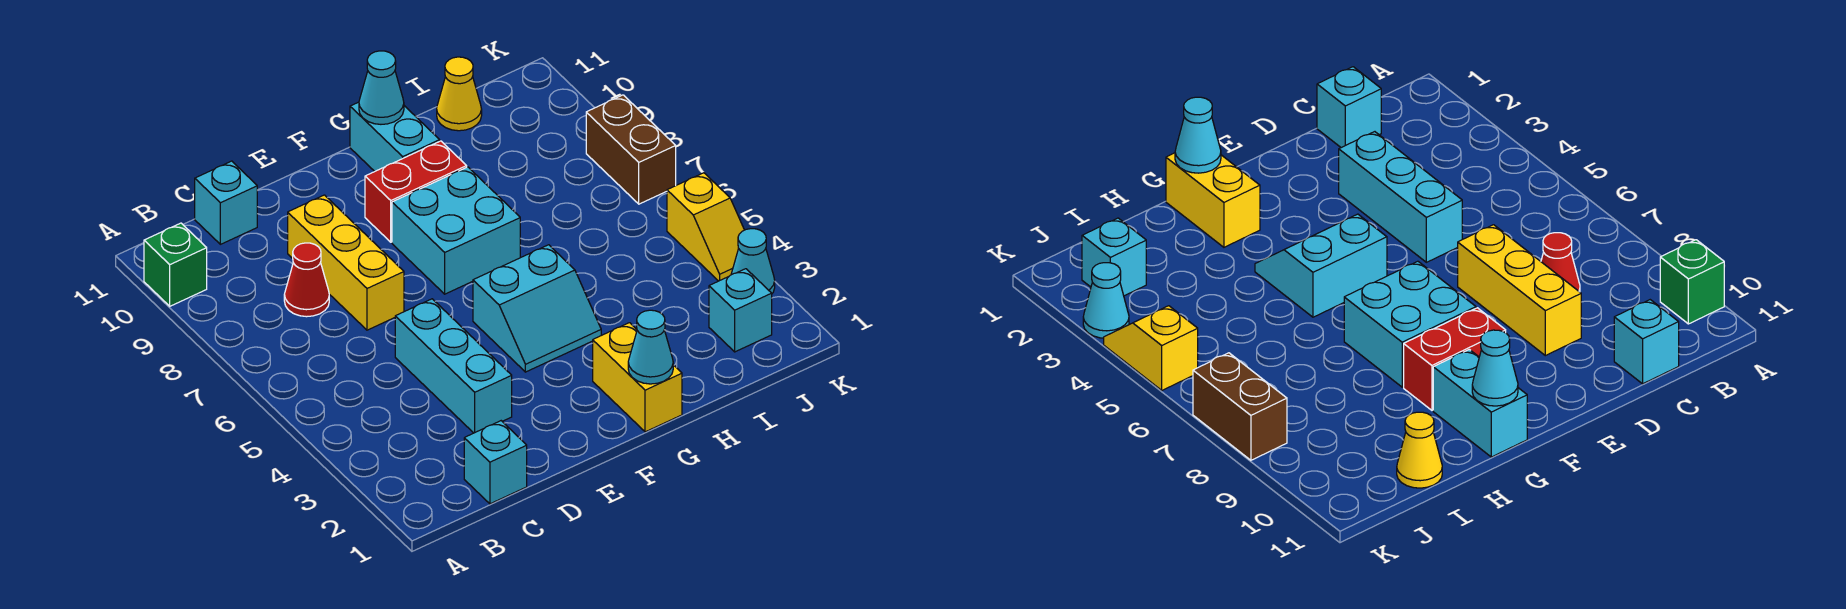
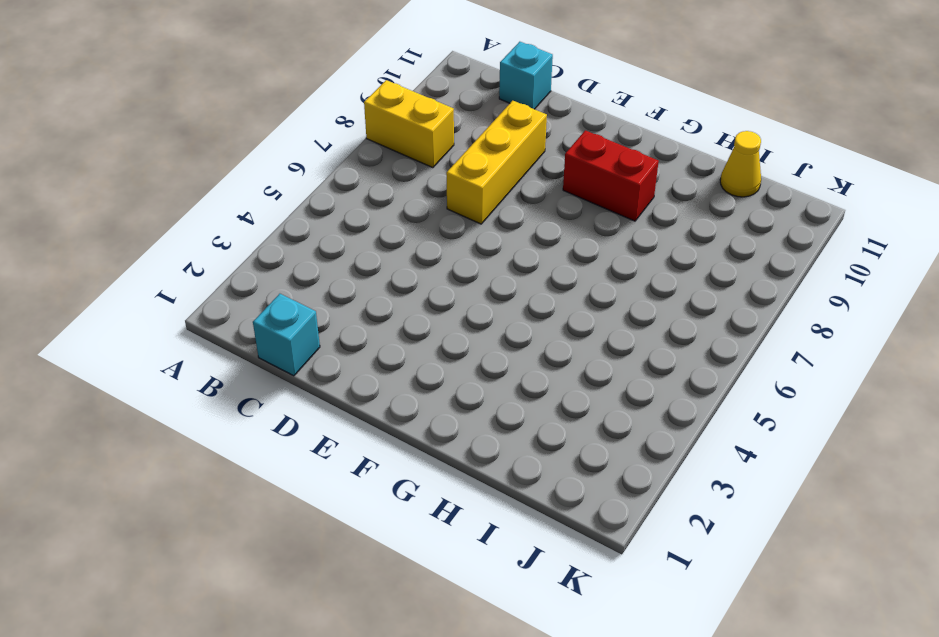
yellow brick A8:B8 level 1 -> yellow brick G1:G2 level 1
none -> green brick A10 level 1
none -> red cone C8 level 1
none -> cyan brick D3:D5 level 1

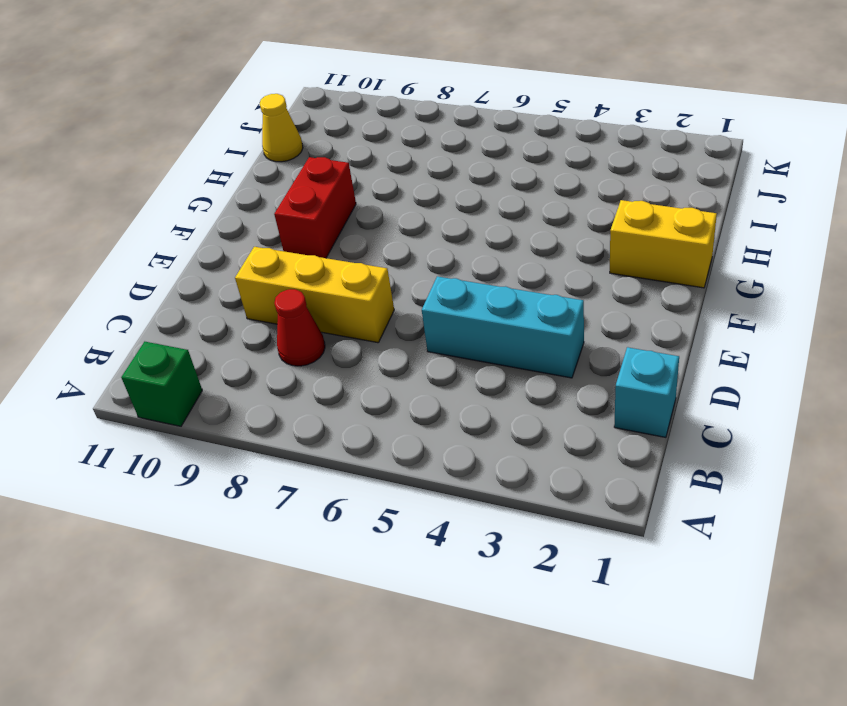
none -> cyan brick C11 level 1
none -> cyan slope F4:G5 level 1 top 5
none -> cyan brick F7:G8 level 1

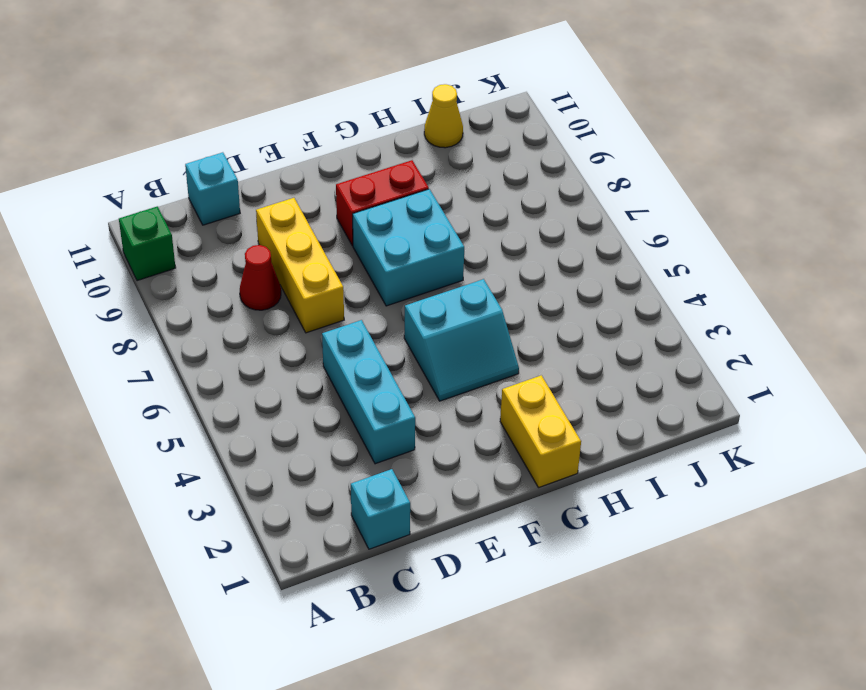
none -> cyan brick G10:G11 level 1
none -> cyan brick J2 level 1
none -> cyan cone K3 level 1

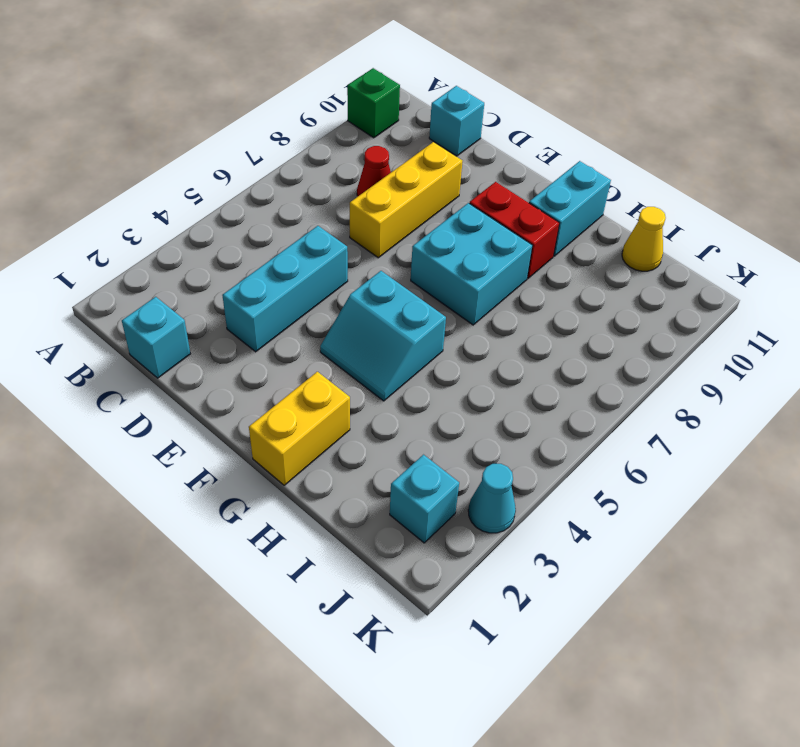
none -> yellow slope K4:K5 level 1 top 5
none -> brown brick K7:K8 level 1
none -> cyan cone G1 level 2

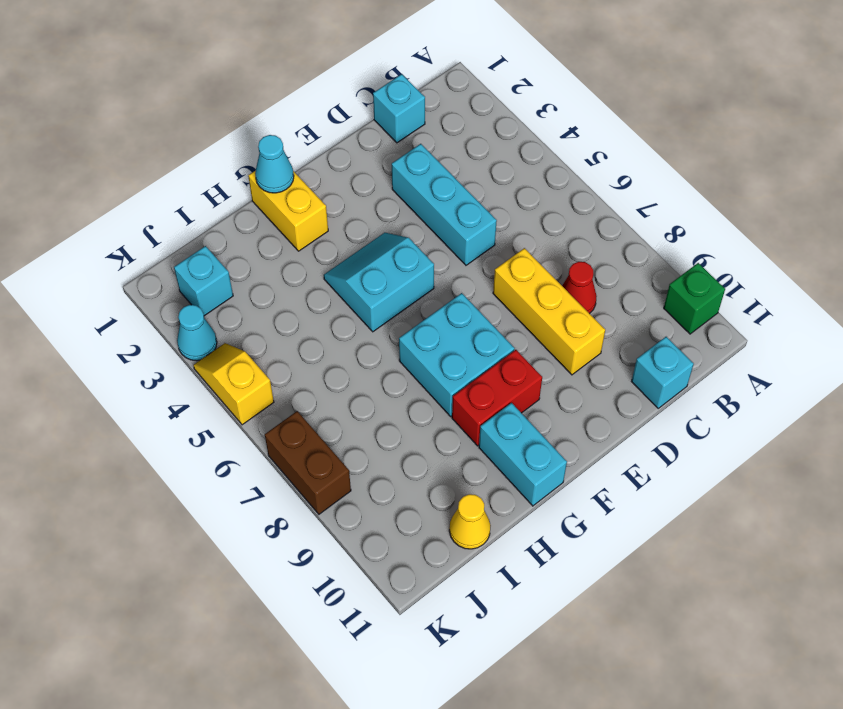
none -> cyan cone G11 level 2

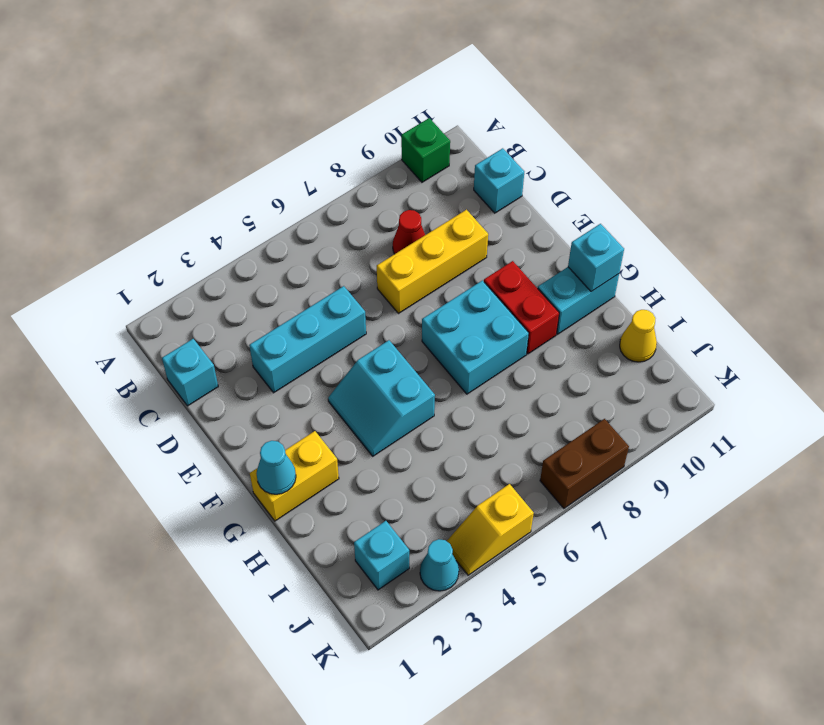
cyan brick G11 level 2 -> cyan cone G11 level 2

